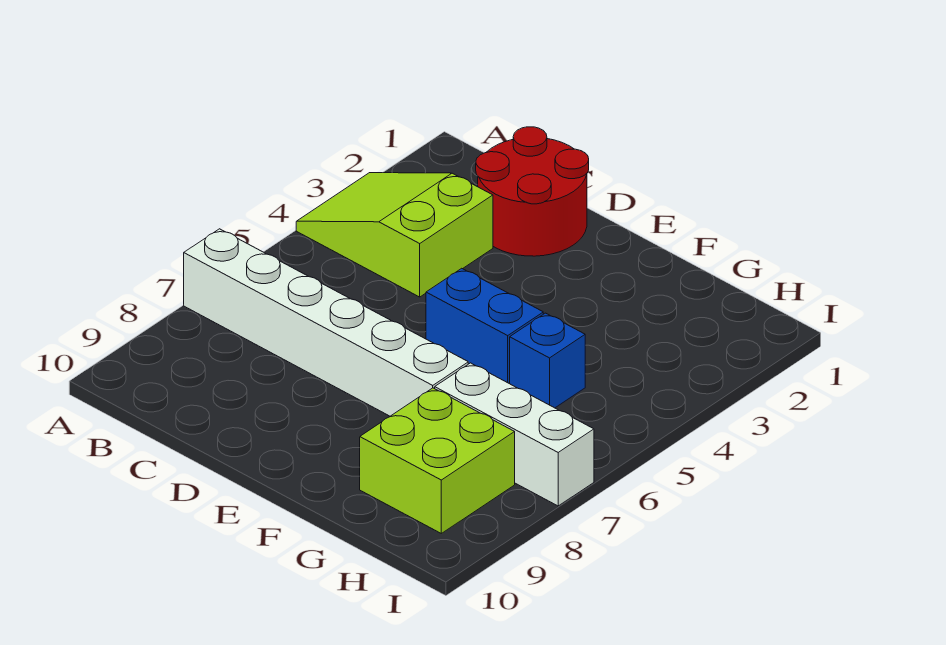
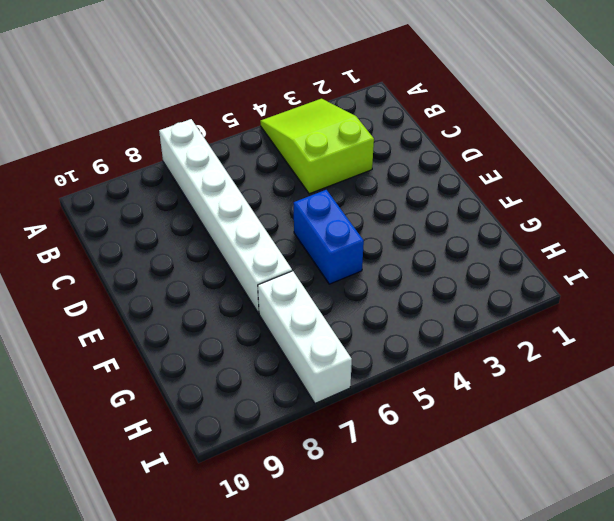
none -> red round brick C1:D2 level 1
none -> blue brick G5 level 1

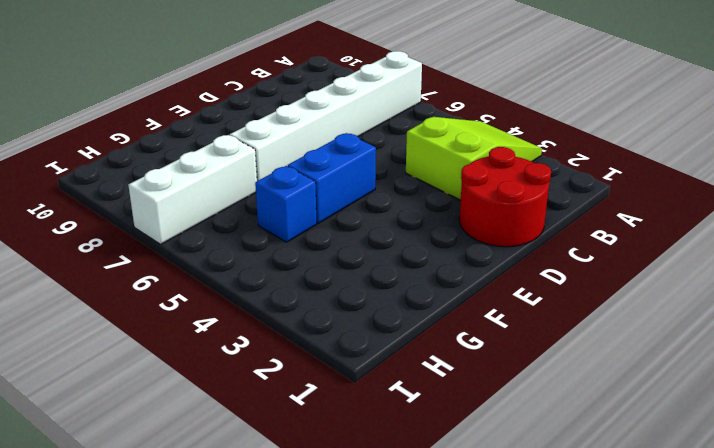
none -> lime brick G8:H9 level 1

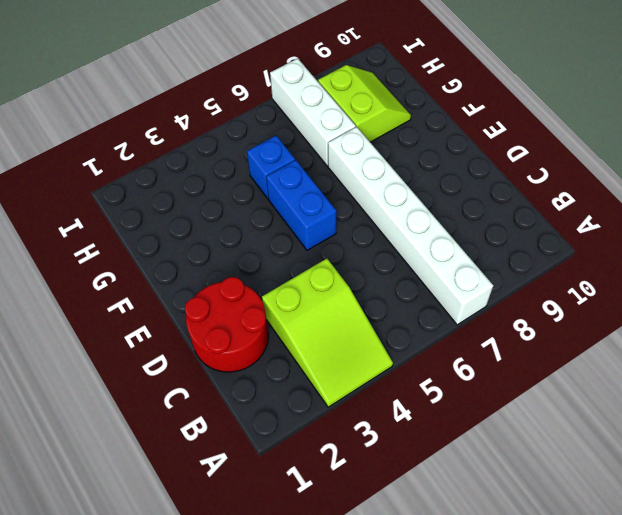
lime slope G8:H9 level 1 top 8 -> lime brick G8:H9 level 1

